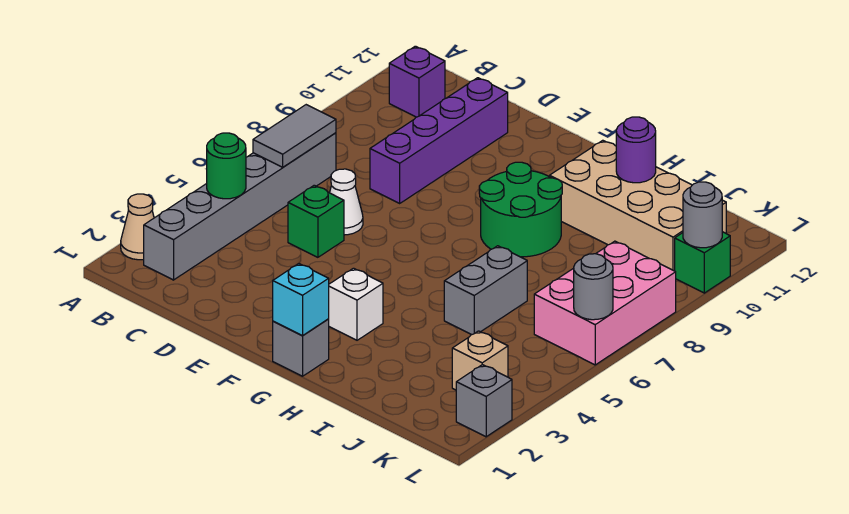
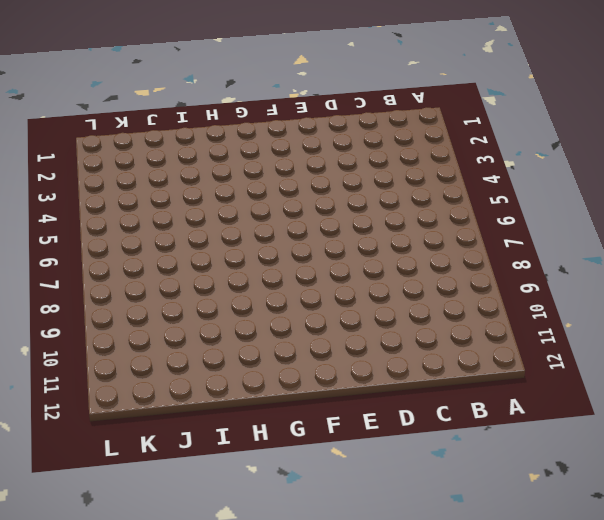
none -> tan cone A2 level 1
none -> grey brick B2:B7 level 1
none -> purple brick B11 level 1

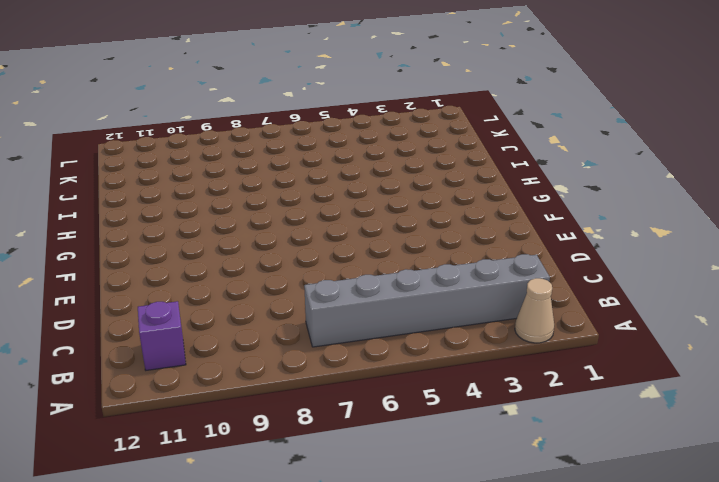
none -> green brick D5 level 1
none -> white cone D6 level 1
none -> purple brick D8:D11 level 1

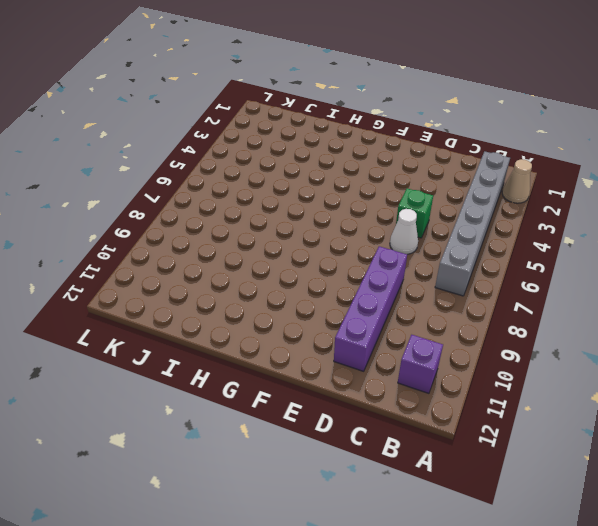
none -> grey brick G1 level 1
none -> white brick G3 level 1
none -> green round brick G8:H9 level 1

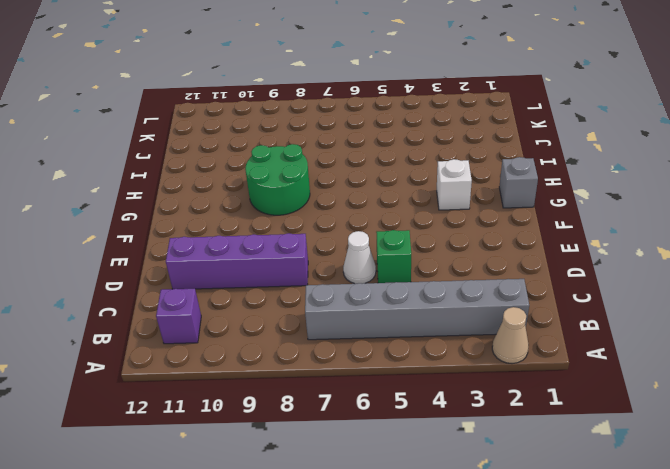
none -> tan brick H10:K11 level 1
none -> grey brick I5:I6 level 1
none -> tan brick K3 level 1

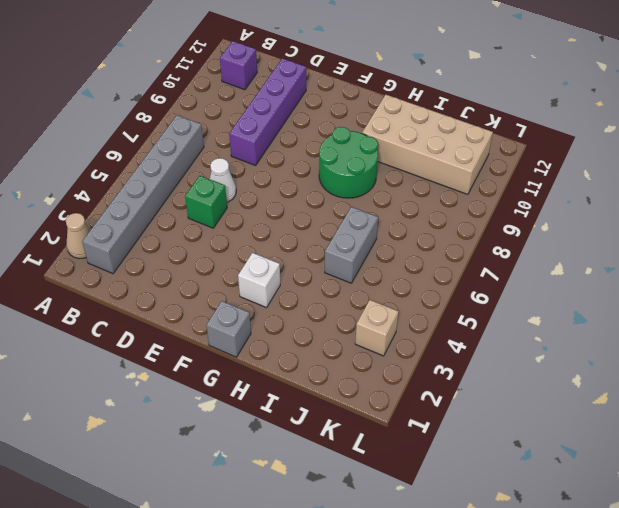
none -> pink brick K6:L8 level 1
none -> grey brick L2 level 1
none -> green brick L10 level 1

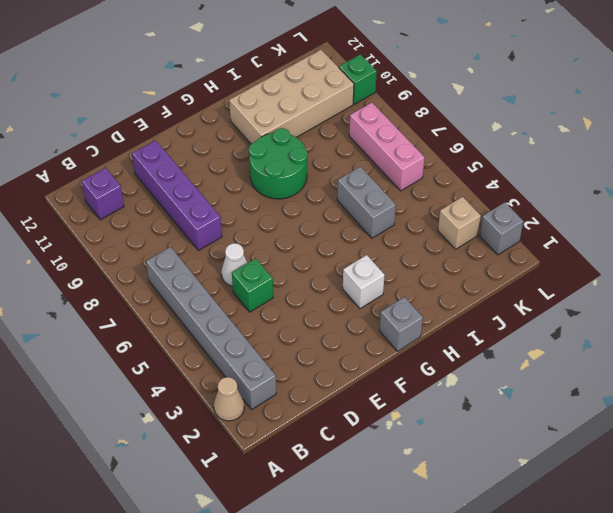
pink brick K6:K8 level 1 -> pink brick K6:L8 level 1
none -> green round brick B4 level 2
none -> grey tile B6:B7 level 2
none -> cyan brick G1 level 2

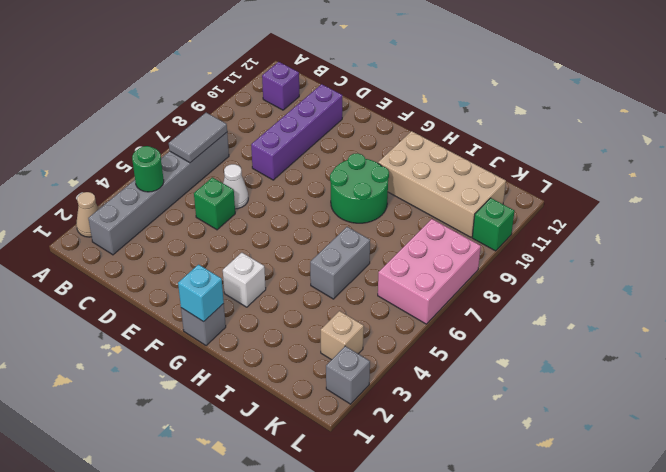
none -> purple round brick I11 level 2
none -> grey round brick L6 level 2
none -> grey round brick L10 level 2

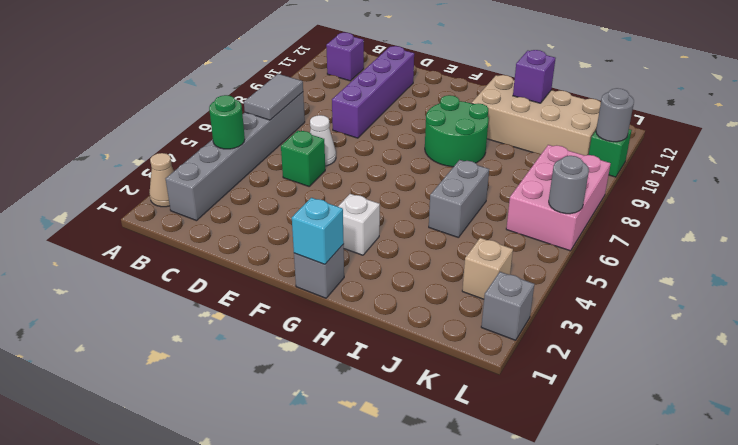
purple brick I11 level 2 -> purple round brick I11 level 2

